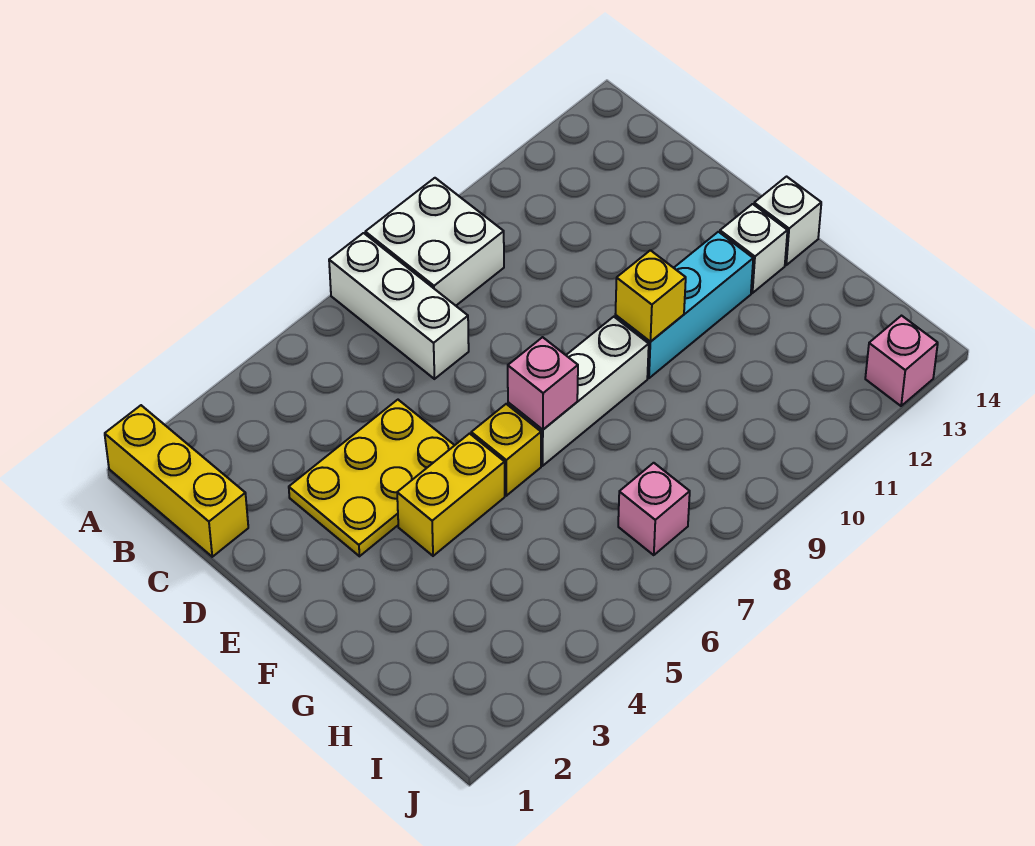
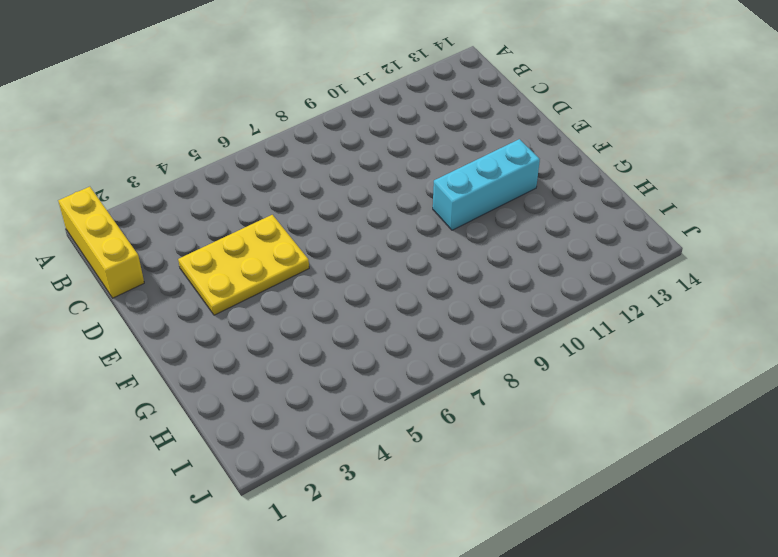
none -> white brick A7:C7 level 1
none -> white brick A8:B9 level 1
none -> yellow brick F4:F5 level 1

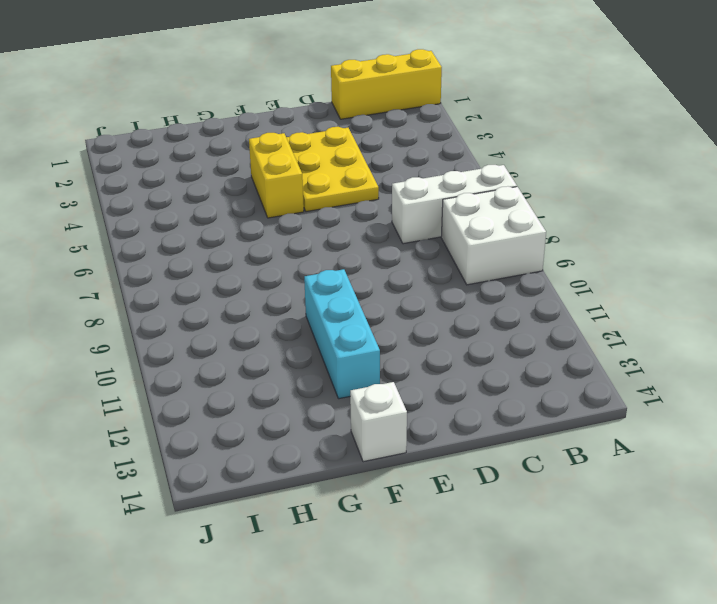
none -> yellow brick F6 level 1
none -> white brick F7:F9 level 1
none -> white brick F13 level 1

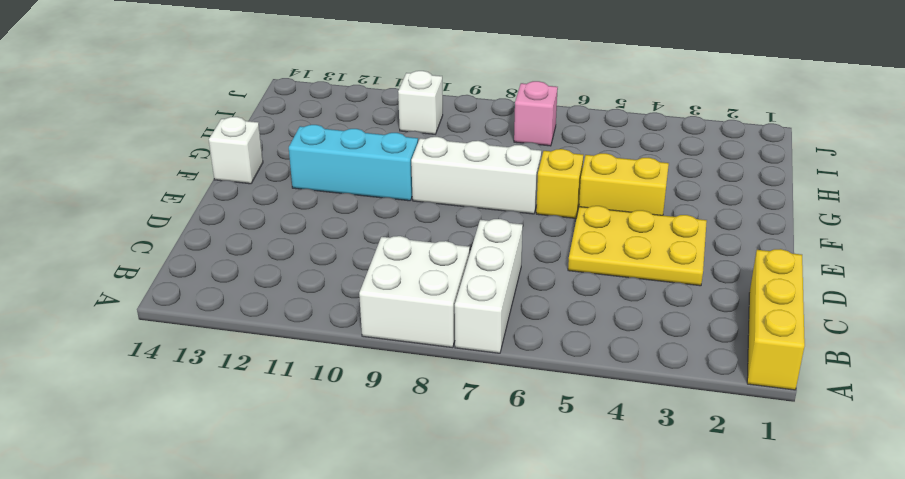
white brick I10 level 1 -> white brick F13 level 1
none -> pink brick J13 level 1
none -> pink brick F7 level 2
none -> yellow brick F10 level 2

